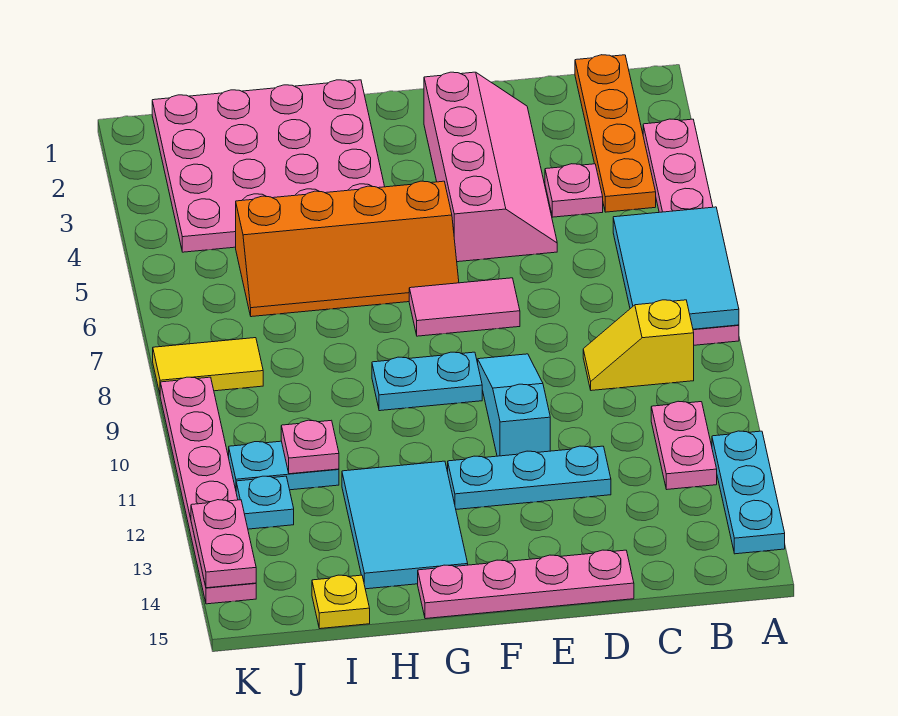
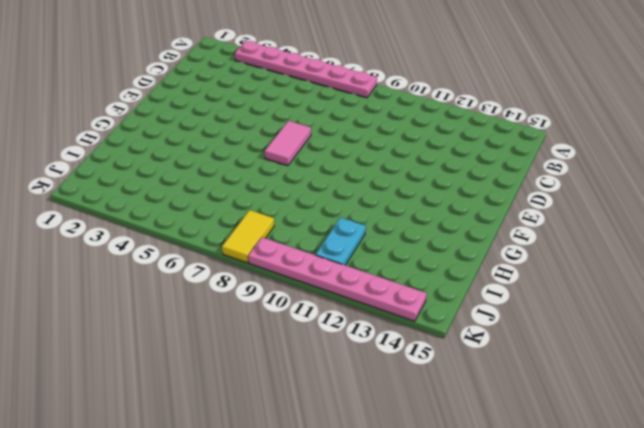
none -> cyan plate A12:A14 level 1
none -> orange plate B1:B4 level 1
none -> yellow slope B9:C9 level 1 top B

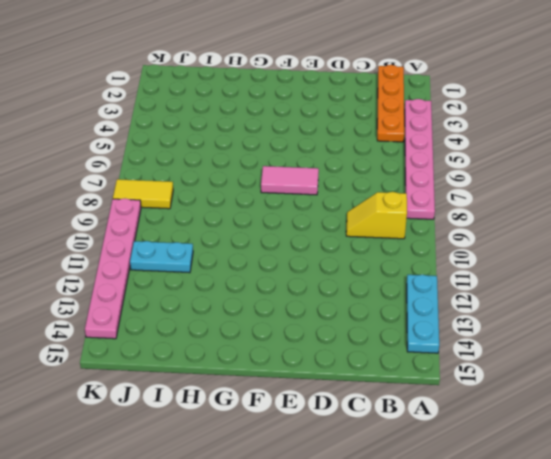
none -> pink plate B11:B12 level 1
none -> pink plate C4 level 1
none -> pink slope D2:E5 level 1 top E

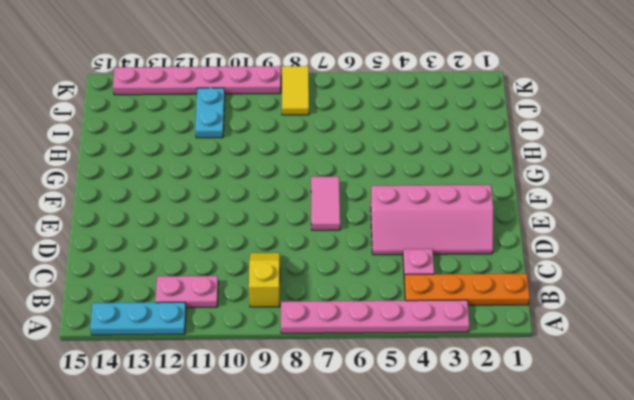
none -> cyan plate D12:F12 level 1
none -> pink plate D15:G15 level 1
none -> cyan slope E9:E11 level 1 top 11

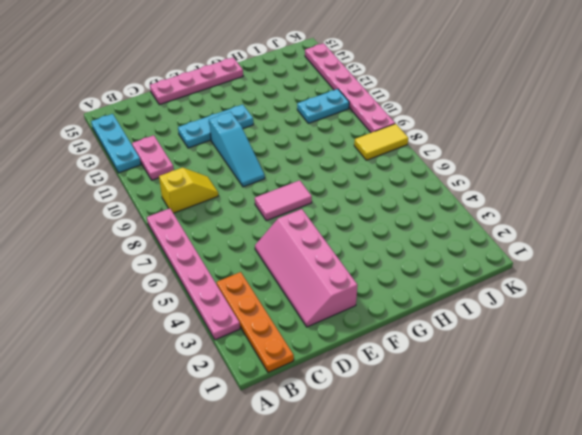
none -> pink plate C4 level 1
none -> orange slope F5:I6 level 1 top 5
none -> cyan plate F9:G9 level 1

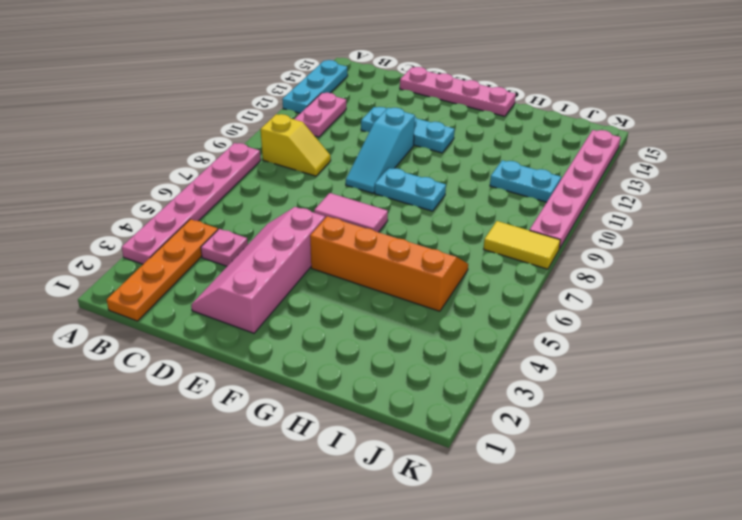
none -> pink plate G1:J4 level 1
none -> cyan tile G12:H14 level 1
none -> yellow plate I15 level 1

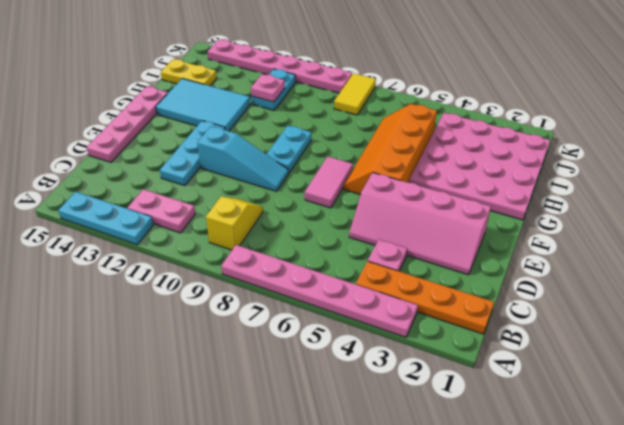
yellow plate I14:I15 level 1 -> yellow plate I15 level 1
none -> cyan plate J12 level 1
none -> cyan tile A6:B8 level 2
none -> pink plate K13:K14 level 2

